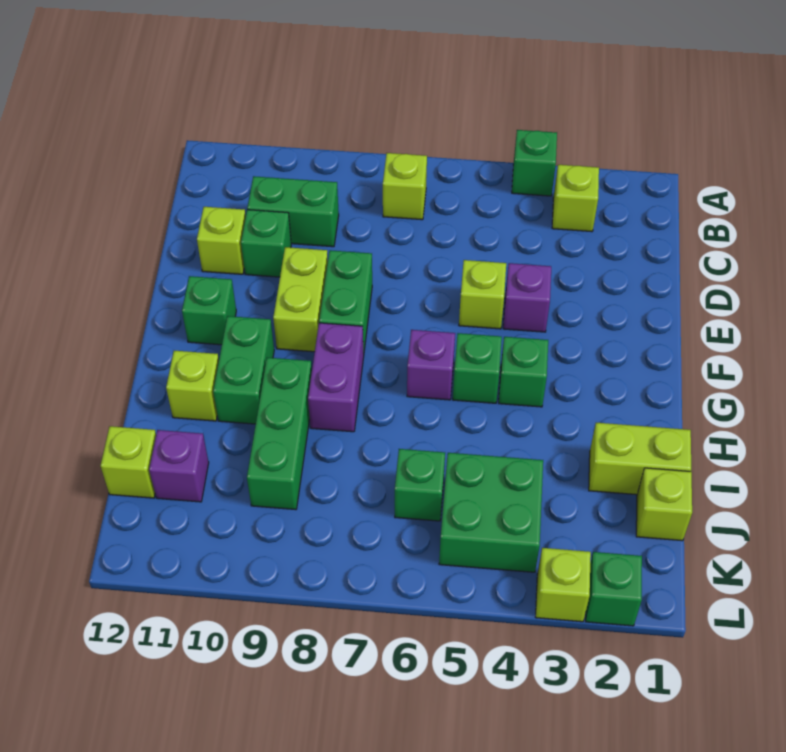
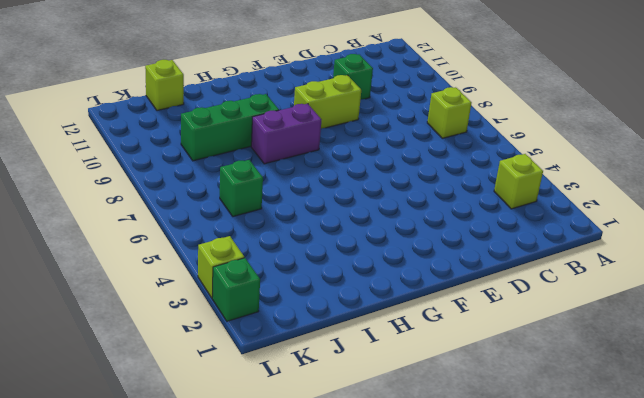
none -> green brick A4 level 1
none -> green brick C9:C10 level 1
none -> lime brick D11 level 1

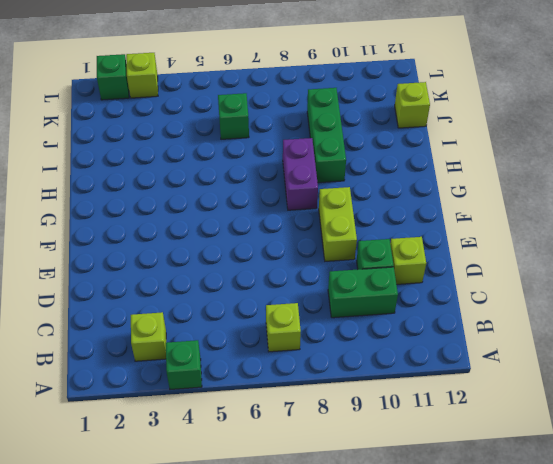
none -> purple brick E4 level 1
none -> lime brick E5 level 1
none -> green brick E8:F8 level 1

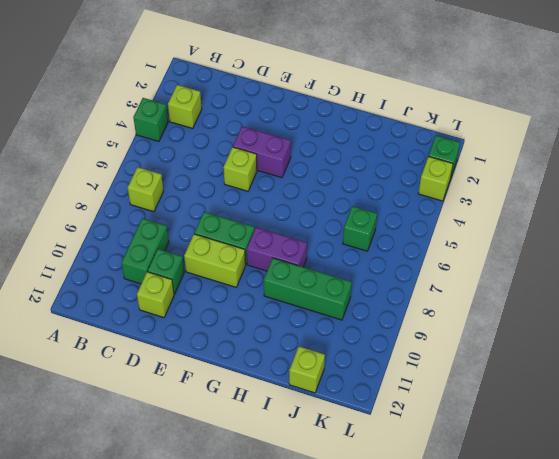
purple brick E4:F4 level 1 -> purple brick E4 level 1
none -> green brick F11 level 1
none -> green brick G4 level 1
none -> green brick G5 level 1

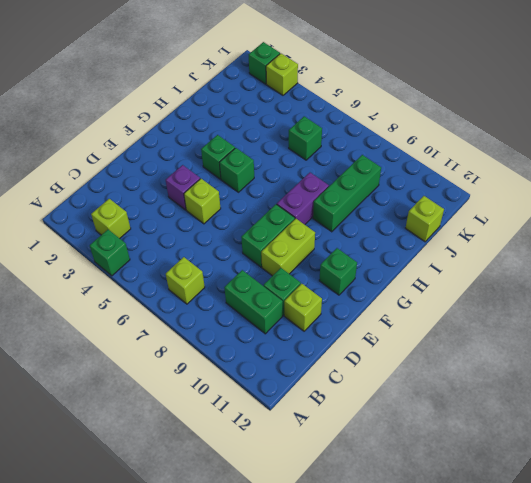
none -> purple brick G6 level 1
none -> green brick G10:H10 level 1
none -> lime brick H11 level 1

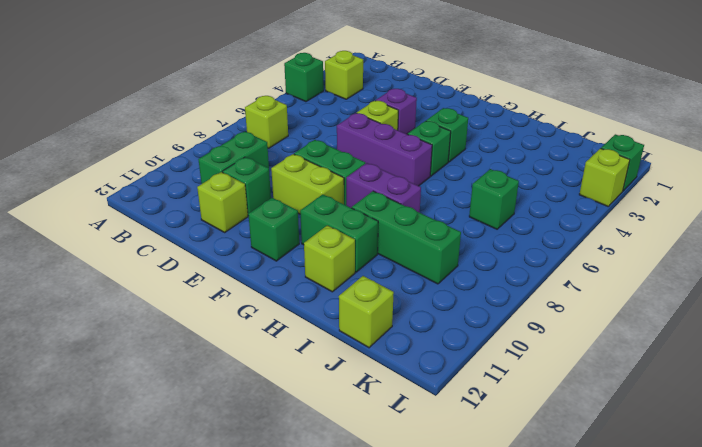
purple brick E6:G6 level 1 -> purple brick G6 level 1
none -> lime brick I1:I2 level 1
none -> lime brick J1 level 1
none -> green brick J4:K5 level 1

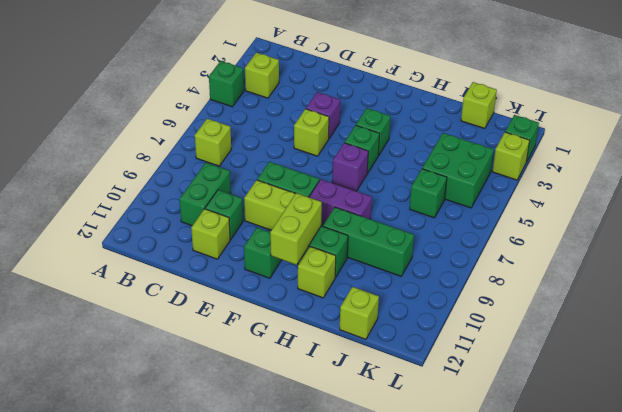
lime brick G10:G11 level 2 -> lime brick I1:I2 level 1
none -> purple brick J11 level 1

